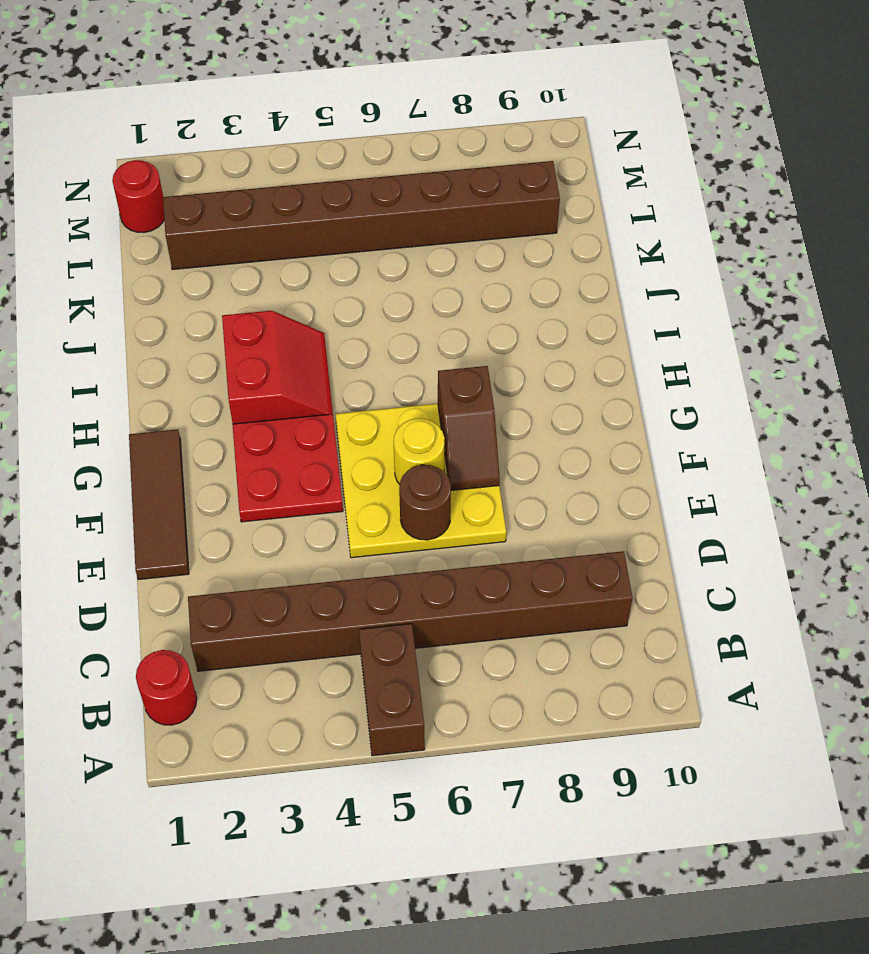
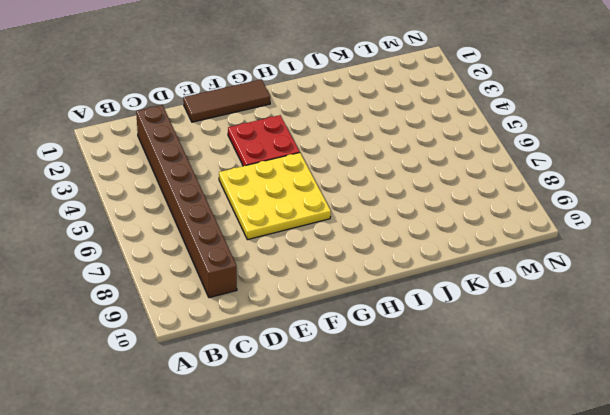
none -> brown brick A5:B5 level 1
none -> red round brick B1 level 1
none -> red slope H3:I4 level 1 top 3

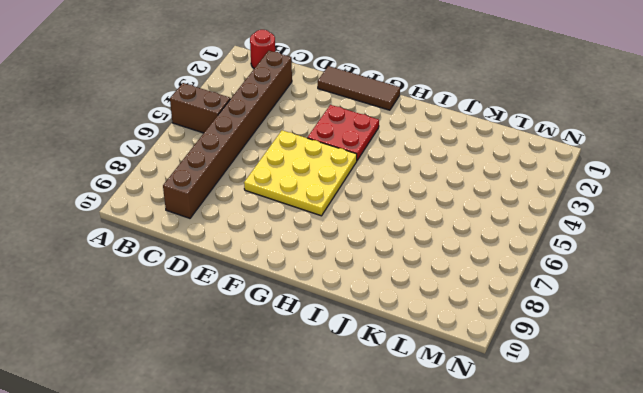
none -> red slope H3:I4 level 1 top 3
none -> brown brick L2:L9 level 1
none -> red round brick M1 level 1

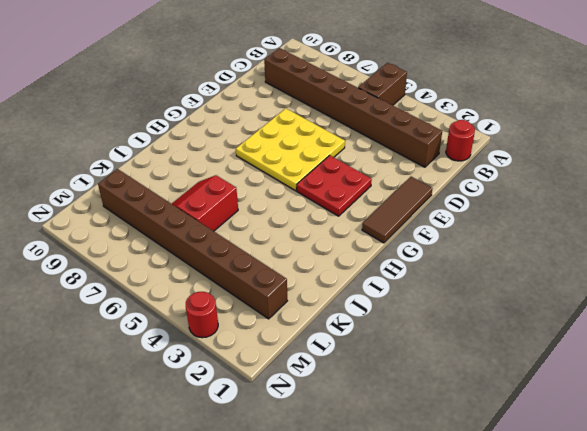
red slope J6:K7 level 1 top 6 -> red slope H3:I4 level 1 top 3
red round brick N3 level 1 -> red round brick M1 level 1
none -> brown round brick E6 level 2
none -> yellow round brick F6 level 2
none -> brown slope F7:G7 level 2 top G

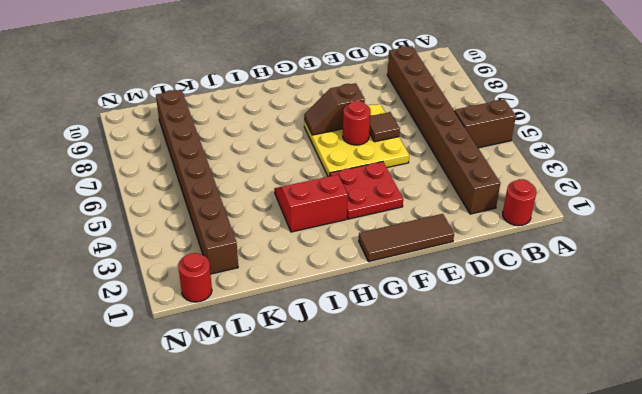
brown tile E6 level 2 -> brown round brick E6 level 2
red round brick F6 level 2 -> yellow round brick F6 level 2
brown slope F7:G7 level 2 top F -> brown slope F7:G7 level 2 top G

